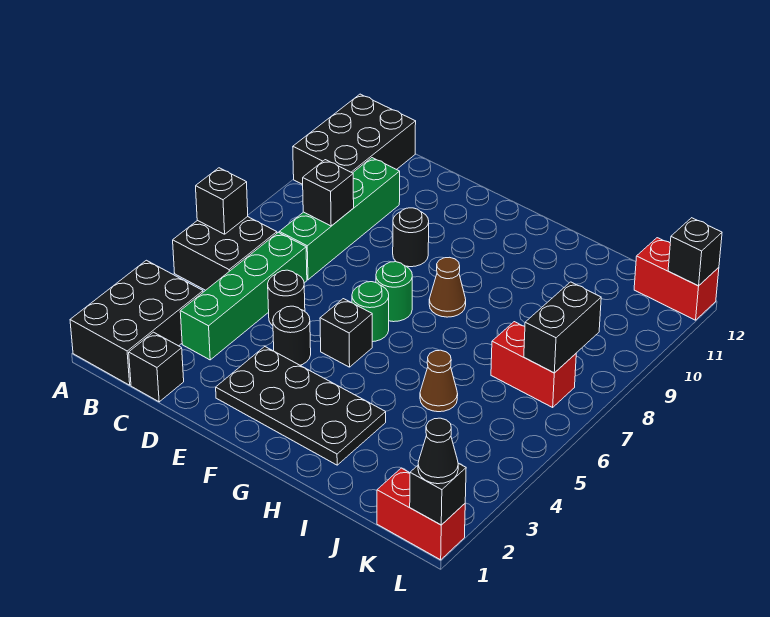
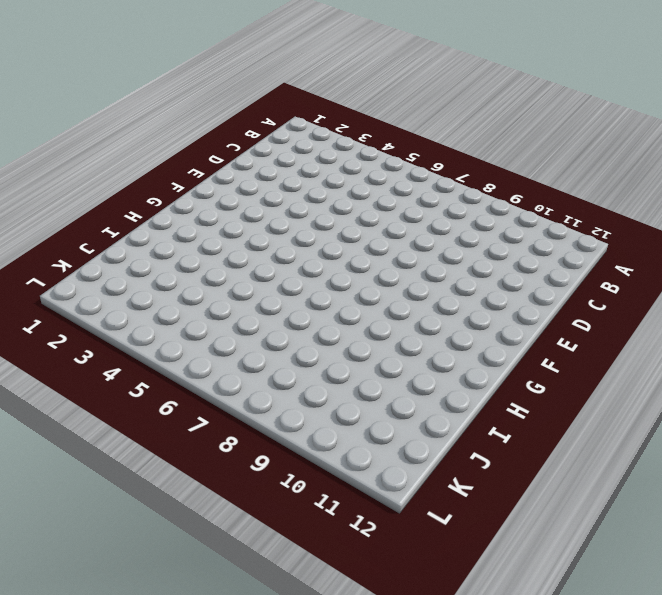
none -> black brick A1:B3 level 1
none -> black brick A5:B6 level 1
none -> black brick A10:B12 level 1

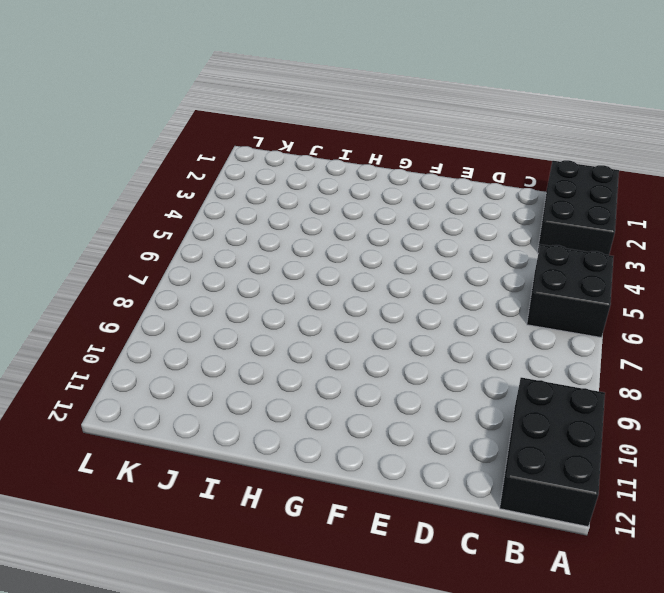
none -> black brick C1 level 1
none -> green brick C3:C6 level 1
none -> green brick C7:C10 level 1

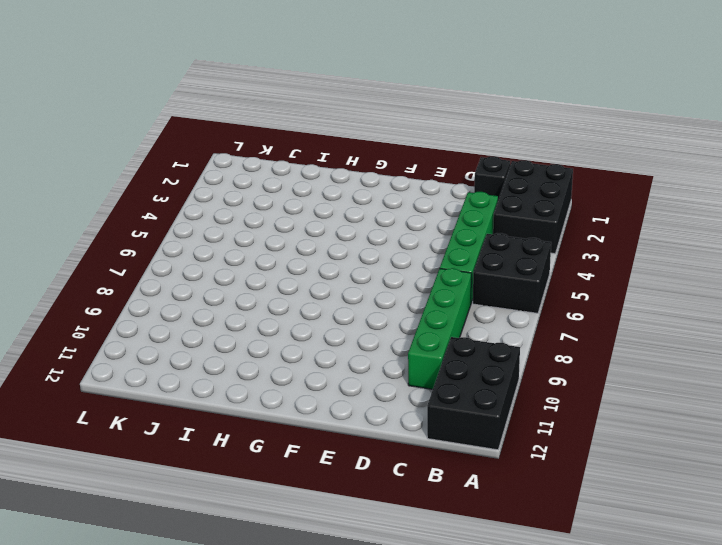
none -> black round brick D5 level 1
none -> black plate E2:H3 level 1
none -> black round brick E4 level 1

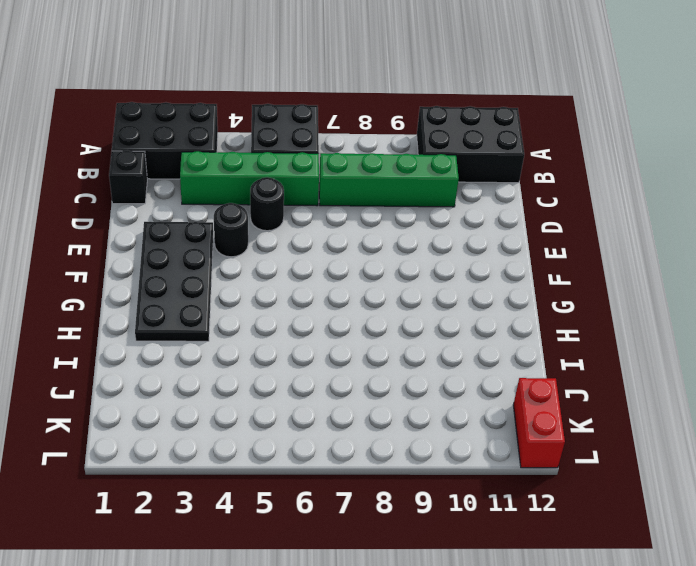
none -> black round brick E9 level 1
none -> black brick F5 level 1
none -> green round brick F6 level 1

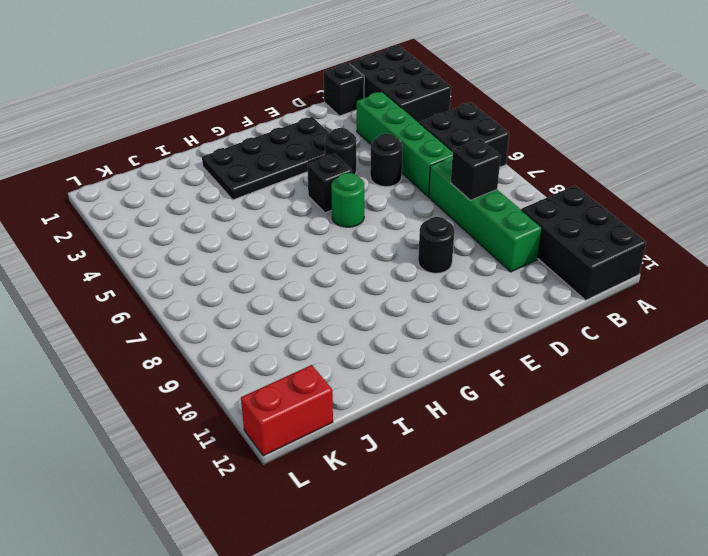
none -> green round brick F7 level 1
none -> brown cone G8 level 1
none -> brown cone I5 level 1

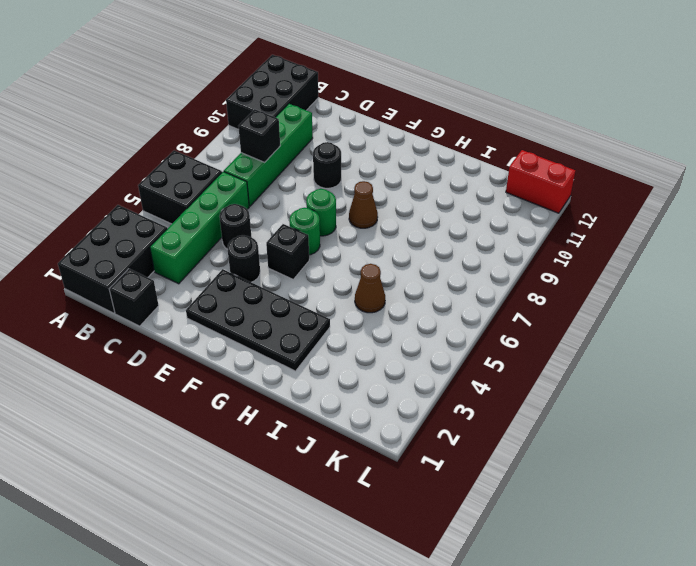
none -> red brick J7:K7 level 1
none -> red brick K1:L1 level 1
none -> black brick A6 level 2

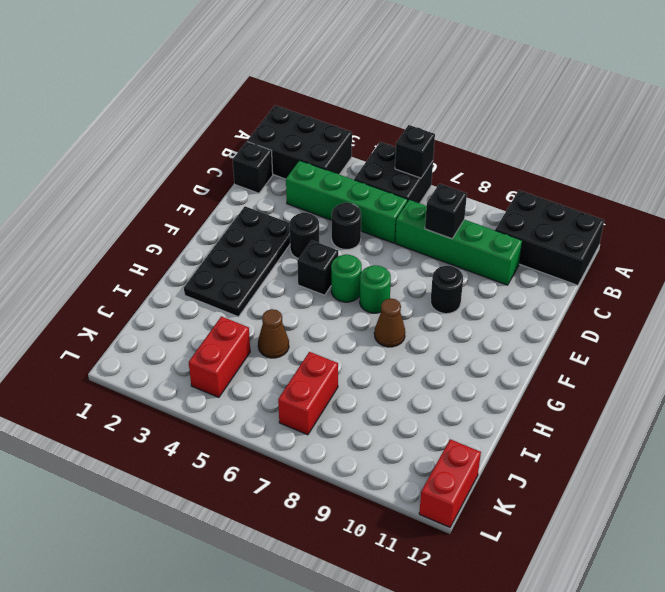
red brick J4:K4 level 1 -> red brick K1:L1 level 1
none -> black brick K7:K8 level 2
none -> black brick L1 level 2
none -> black brick L12 level 2

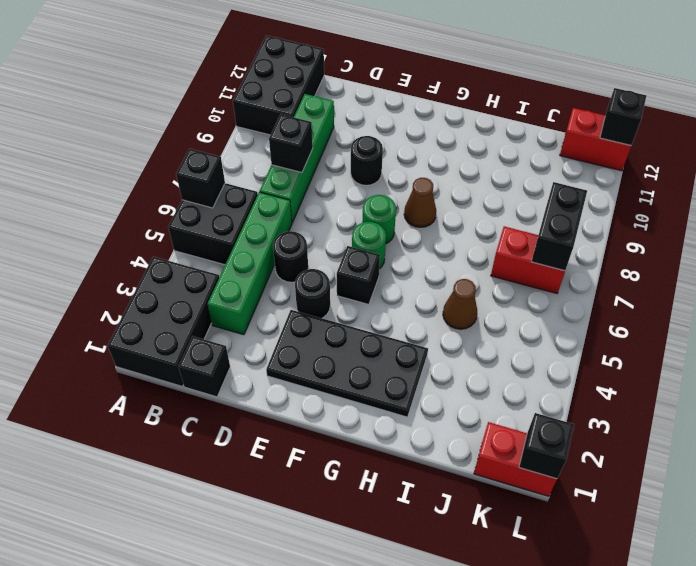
none -> black cone L1 level 3

